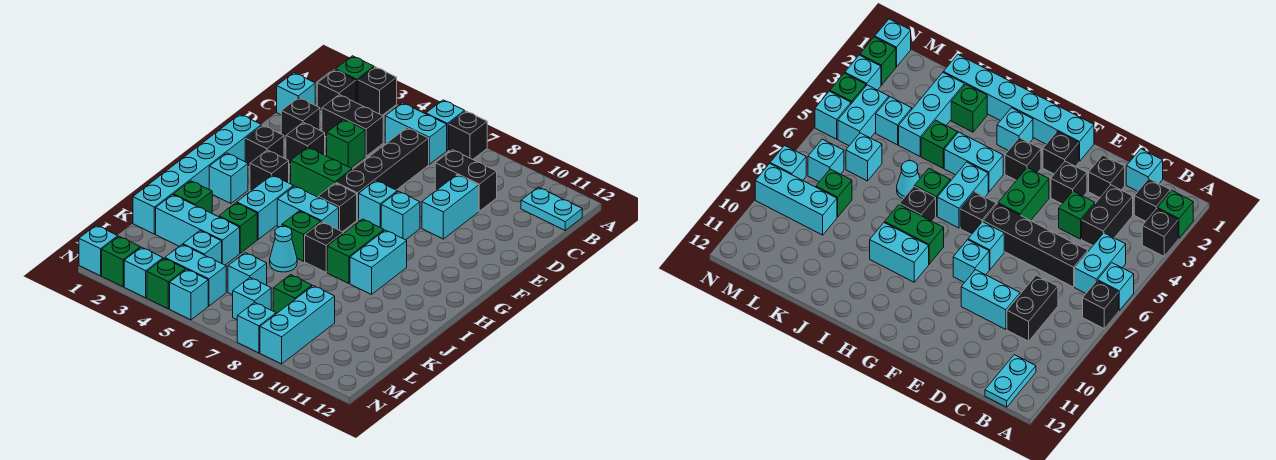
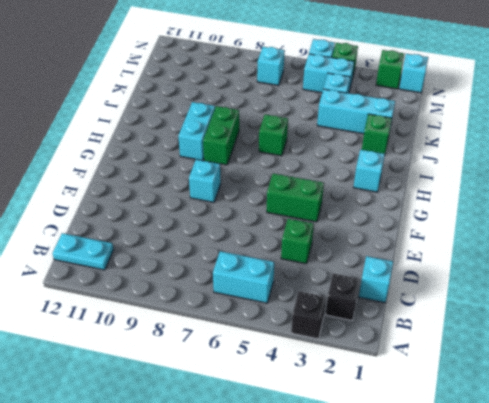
none -> green brick A2 level 1
none -> cyan brick A6 level 1
none -> black brick A7 level 1
none -> black brick C3:C4 level 1

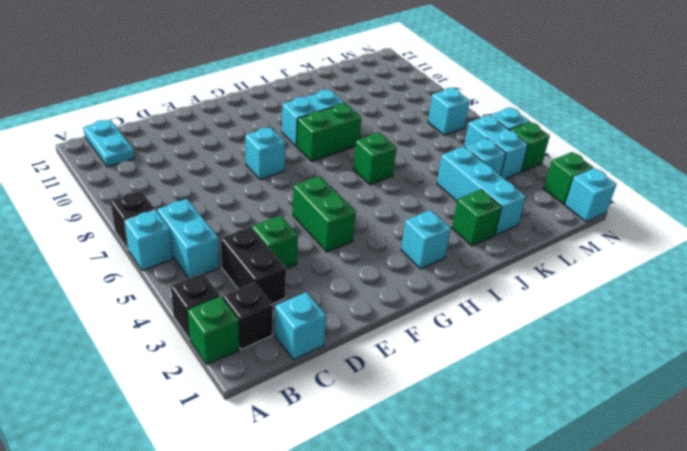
none -> black brick C6:F6 level 1
none -> black brick C8:C9 level 1
none -> black brick D2 level 1
none -> cyan brick D9:E9 level 1

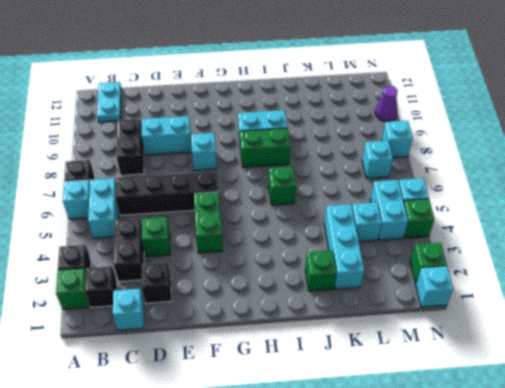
purple cone N10 level 1 -> none
none -> black brick E3 level 1
none -> cyan brick F1:K1 level 1
none -> black brick F2 level 1
none -> cyan brick F7 level 1

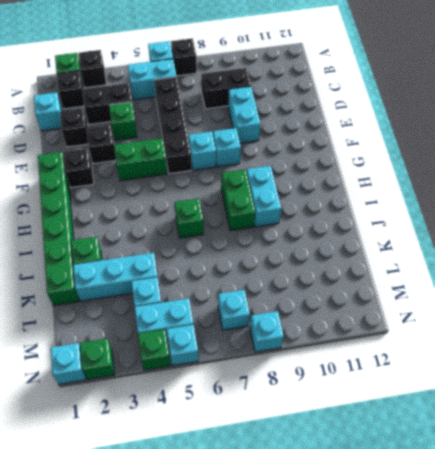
green brick F1:K1 level 1 -> cyan brick F1:K1 level 1
none -> cyan plate B11:B12 level 1
none -> black brick G3 level 1
none -> black brick G6 level 1
none -> cyan brick H2 level 1

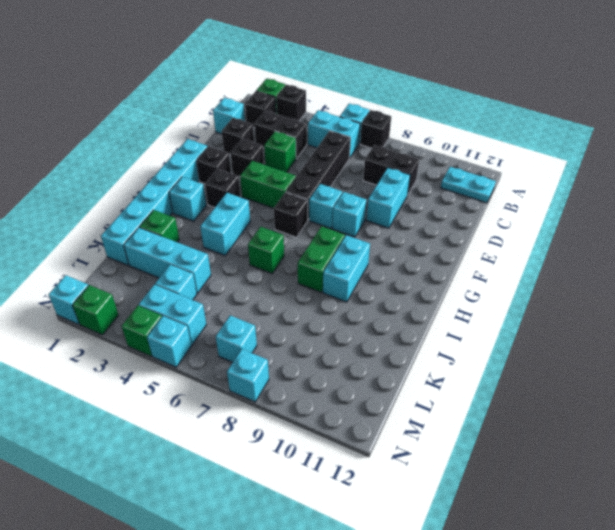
none -> cyan brick H5:H6 level 1
none -> black brick I7 level 1
none -> green brick J4 level 1
none -> cyan cone J6 level 1

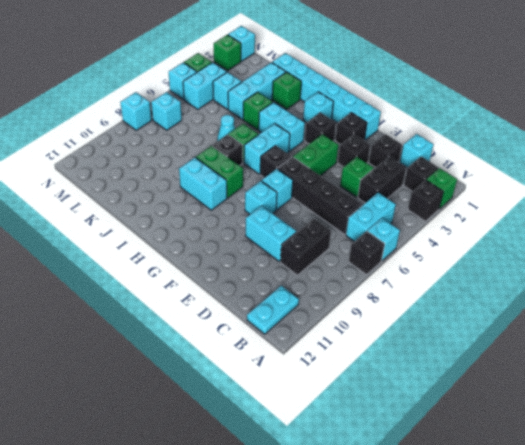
none -> cyan brick L6 level 1
none -> green brick L8 level 1
none -> cyan brick L9:N9 level 1
none -> cyan brick N3 level 1

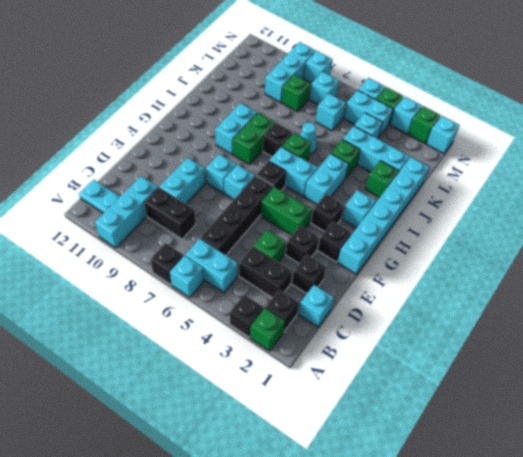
cyan brick A10:C10 level 1 -> none

